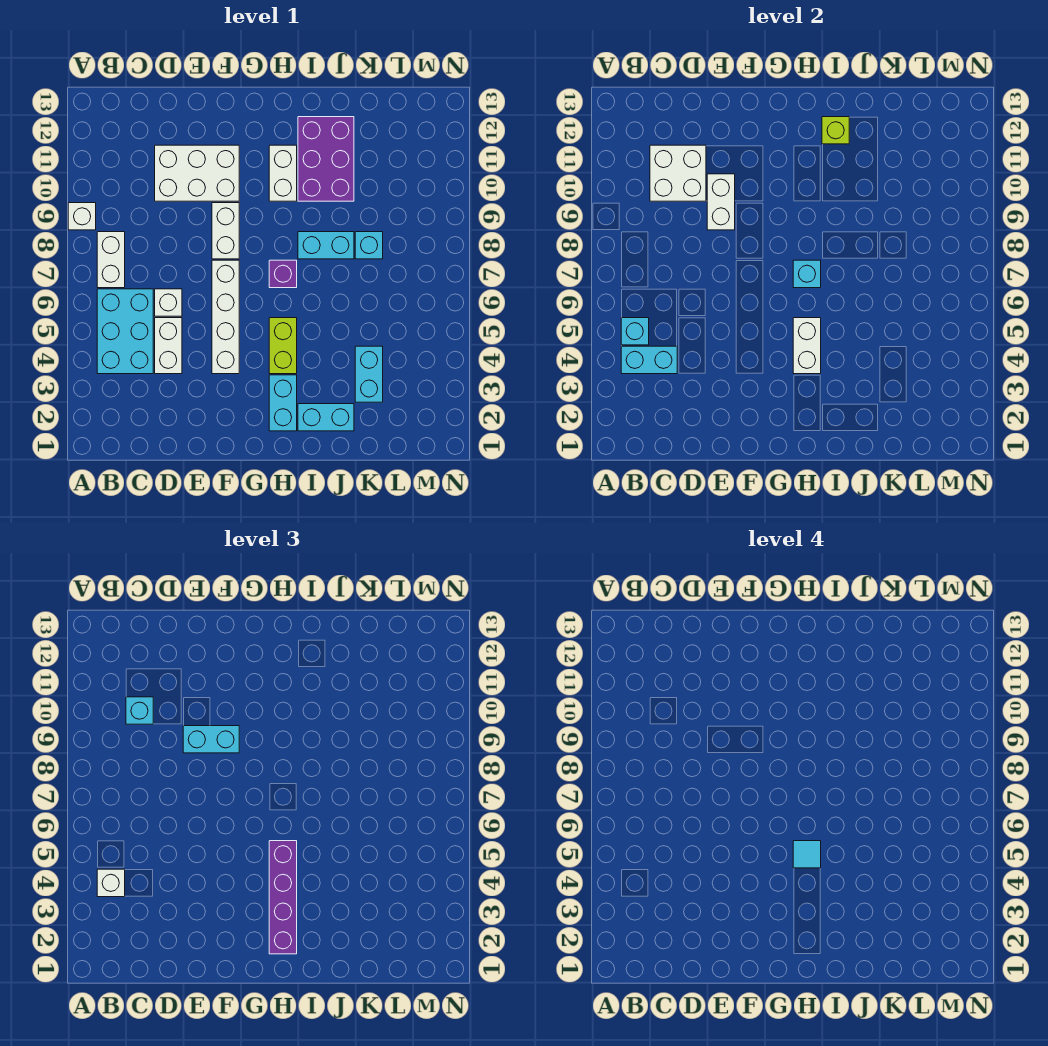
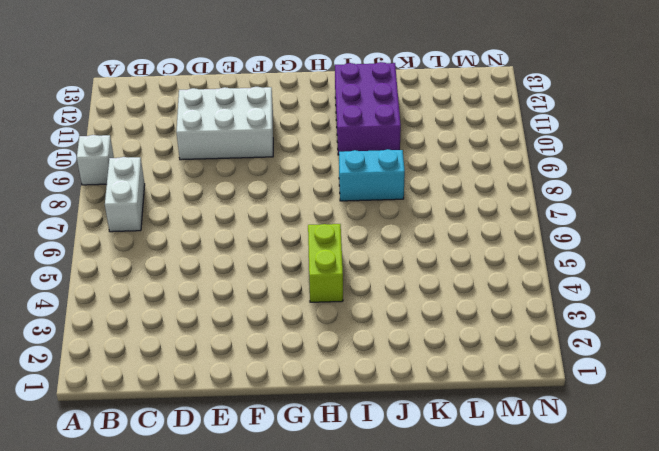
none -> cyan brick B4:C6 level 1
none -> white brick D4:D5 level 1
none -> white brick D6 level 1

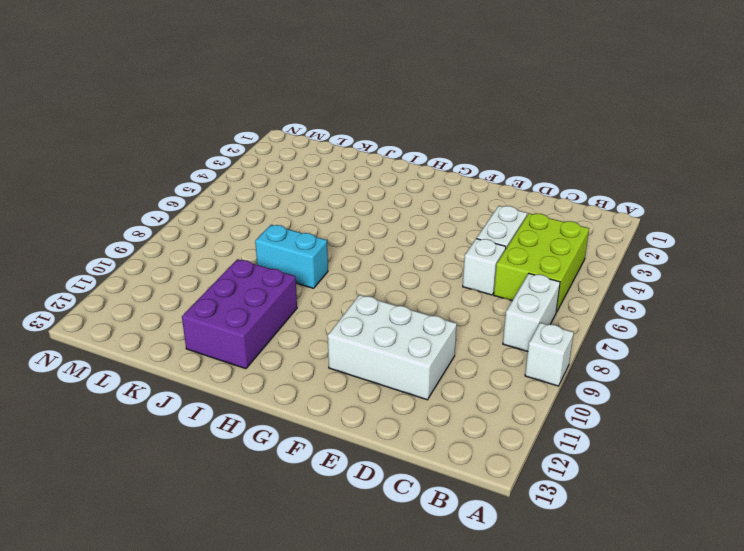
lime brick B4:C6 level 1 -> cyan brick B4:C6 level 1
none -> white brick F4:F7 level 1
none -> white brick F8:F9 level 1
none -> cyan brick H2:H3 level 1

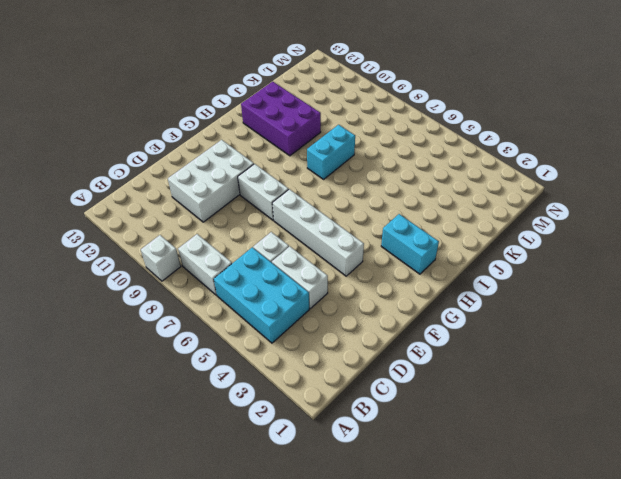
none -> lime brick H4:H5 level 1
none -> purple brick H7 level 1
none -> white brick H10:H11 level 1

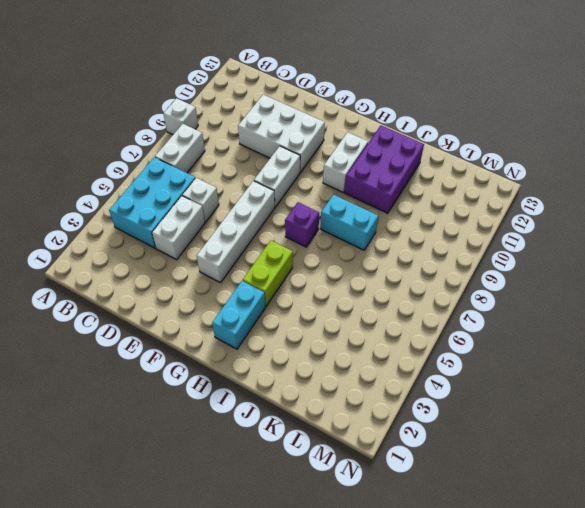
none -> cyan brick I2:J2 level 1
none -> cyan brick K3:K4 level 1
none -> cyan brick K8 level 1

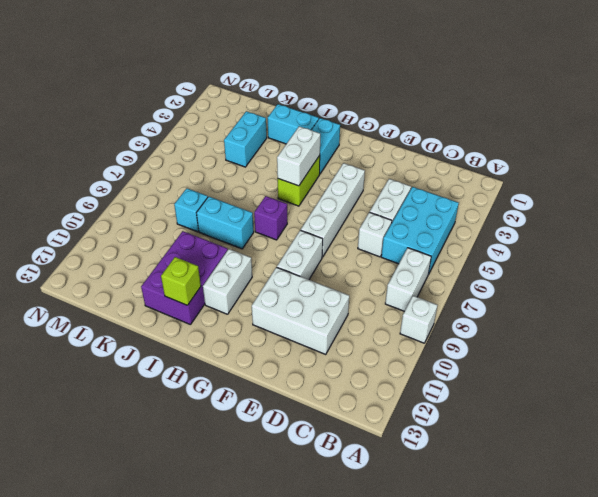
none -> cyan brick B4:C4 level 2
none -> cyan brick B5 level 2
none -> white brick C10:D11 level 2

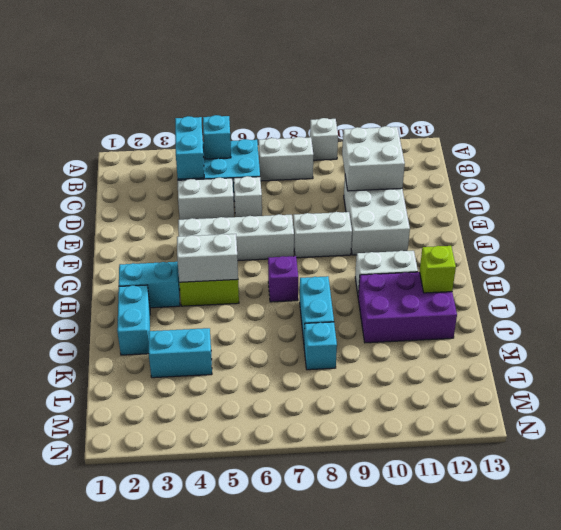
none -> white brick E9:E10 level 2
none -> cyan brick H7 level 2
none -> white brick B4 level 3

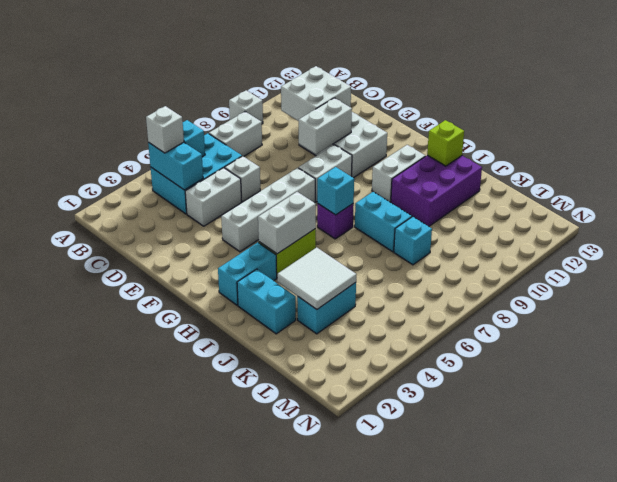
white tile J3:K4 level 2 -> none
none -> cyan brick C10 level 3
none -> cyan brick E9:F9 level 3
none -> purple brick H2:H5 level 3

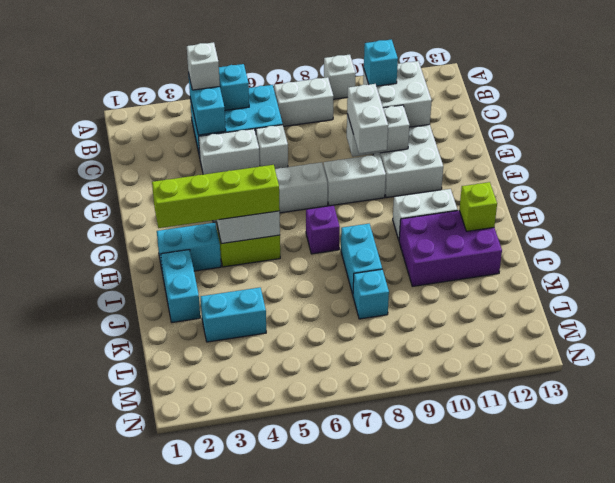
white brick E9:F9 level 3 -> cyan brick E9:F9 level 3
lime brick H2:H5 level 3 -> purple brick H2:H5 level 3
none -> cyan brick H7 level 2
none -> cyan tile H5 level 4

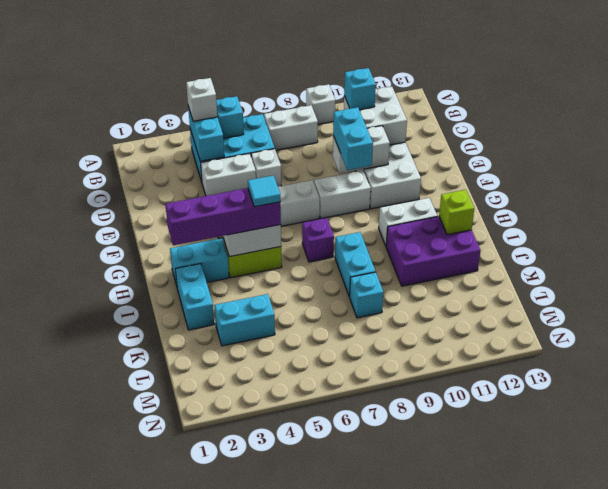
none -> cyan brick H7 level 2

